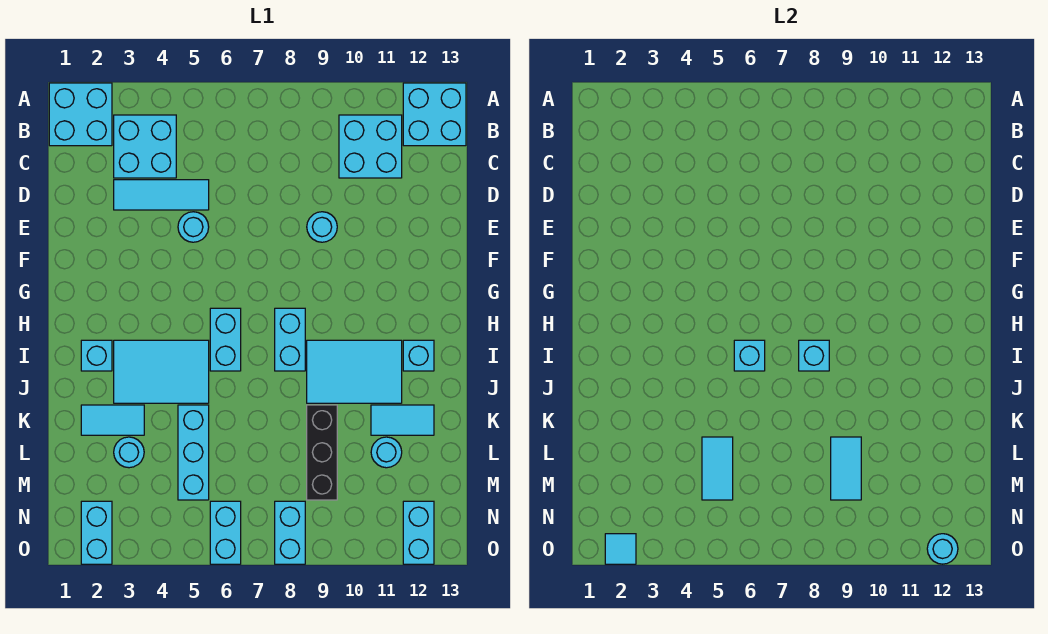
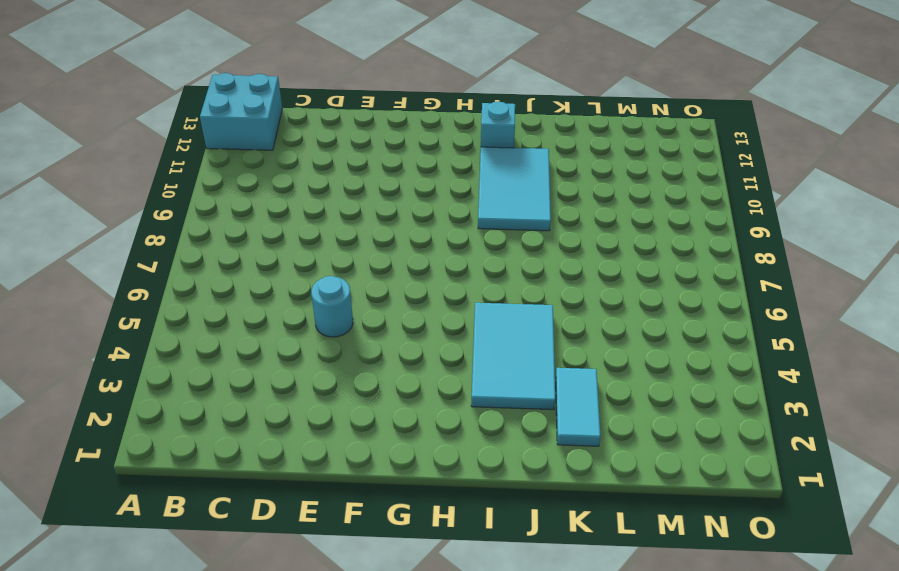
none -> cyan brick A1:B2 level 1
none -> cyan brick B3:C4 level 1
none -> cyan brick B10:C11 level 1

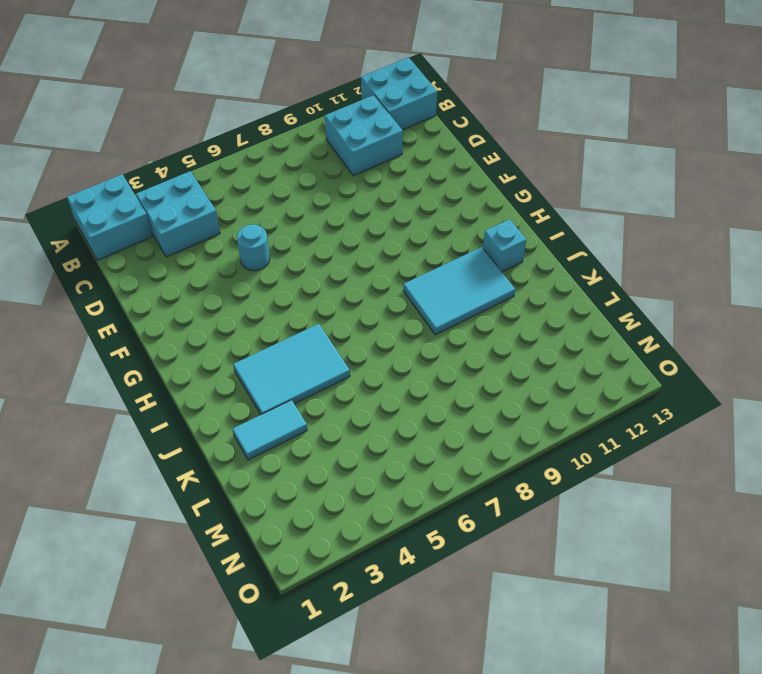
none -> cyan tile D3:D5 level 1
none -> cyan round brick E9 level 1
none -> cyan brick H6:I6 level 1

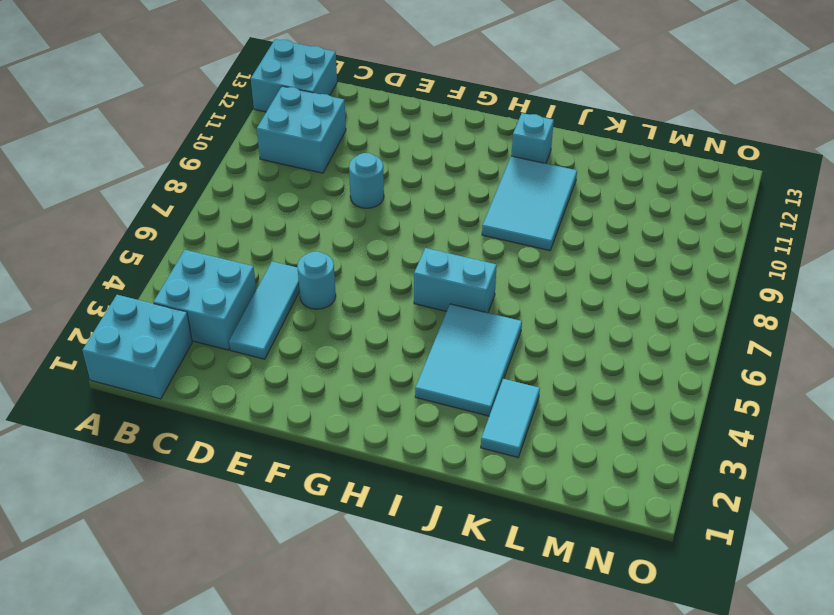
none -> cyan brick H8:I8 level 1
none -> cyan brick I2 level 1
none -> cyan brick K5:M5 level 1

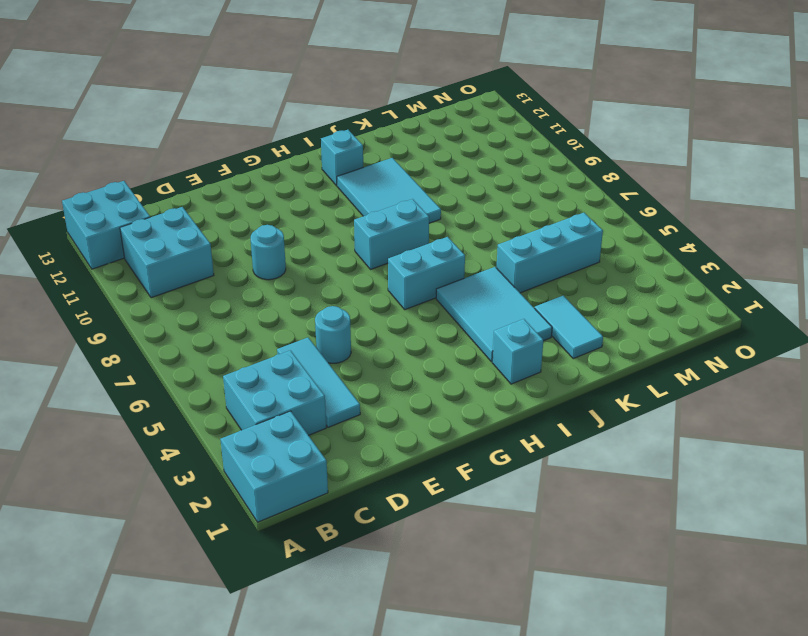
none -> black brick K9:M9 level 1
none -> cyan tile K11:K12 level 1
none -> cyan round brick L3 level 1

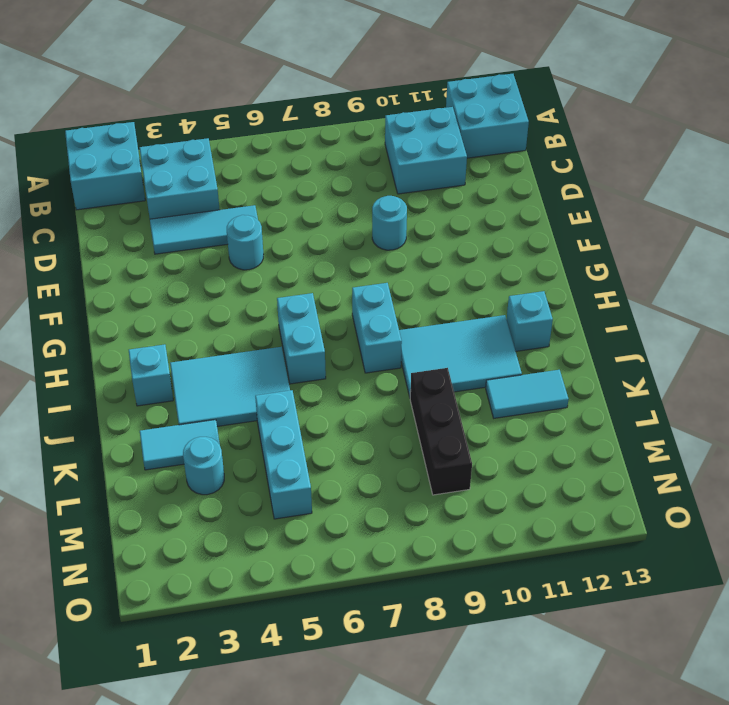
none -> cyan round brick L11 level 1
none -> cyan brick N2:O2 level 1
none -> cyan brick N6:O6 level 1

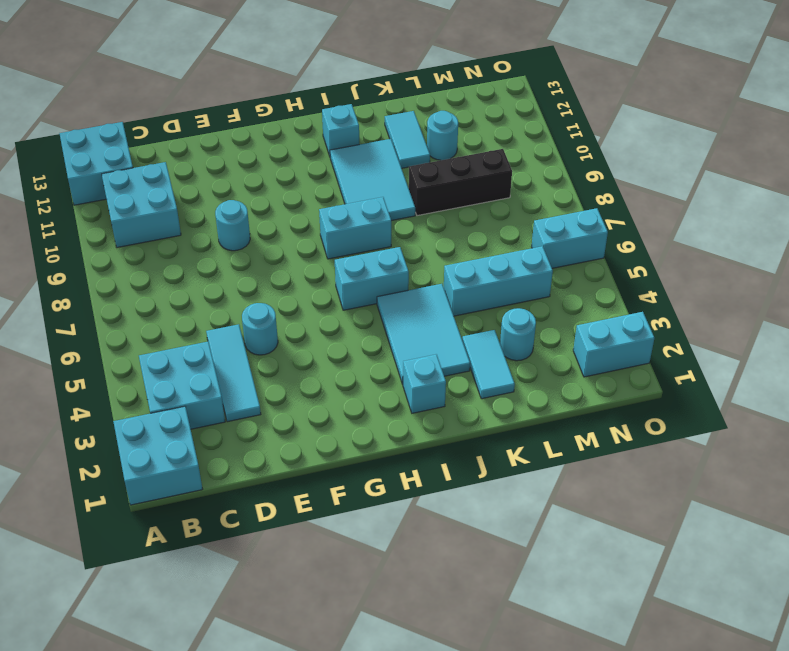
none -> cyan brick N8:O8 level 1
none -> cyan brick N12:O12 level 1
none -> cyan brick I6 level 2

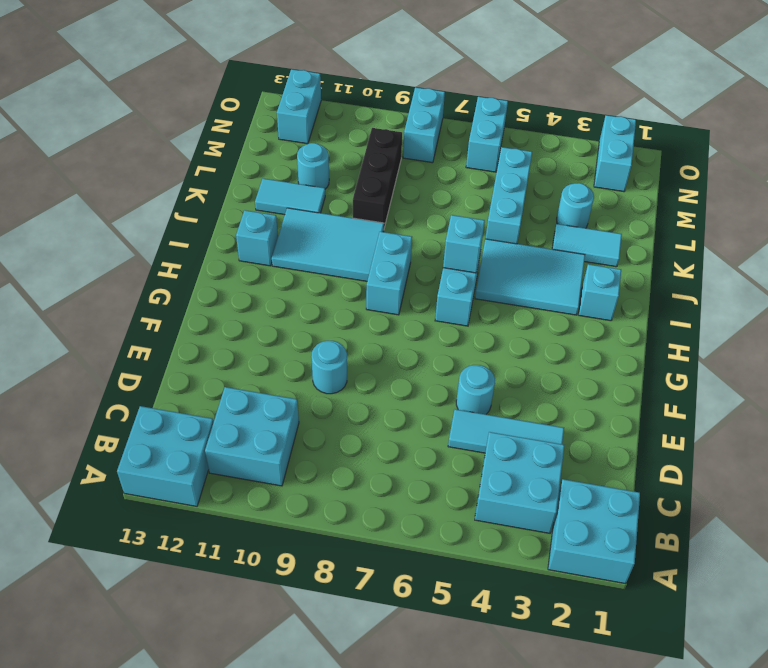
none -> cyan brick I8 level 2
none -> cyan tile L5:M5 level 2
none -> cyan tile L9:M9 level 2

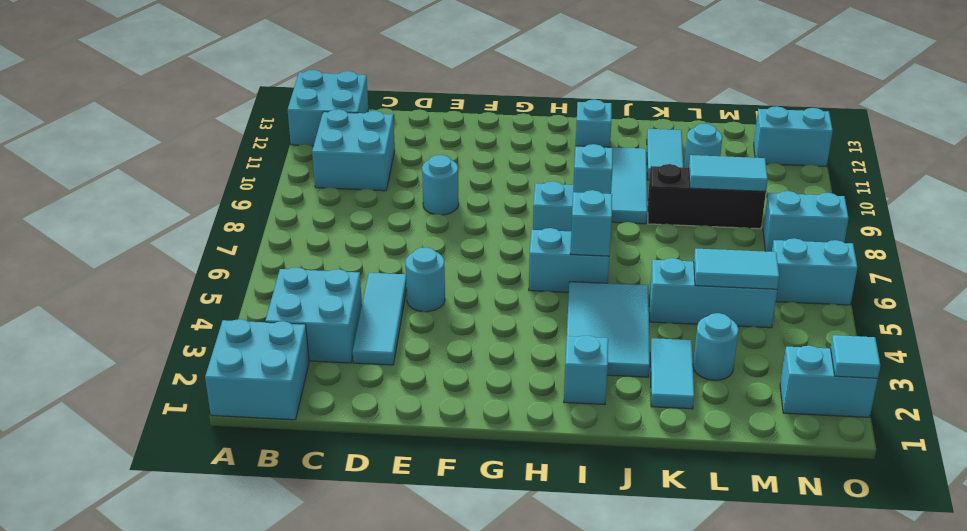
none -> cyan round brick O12 level 2

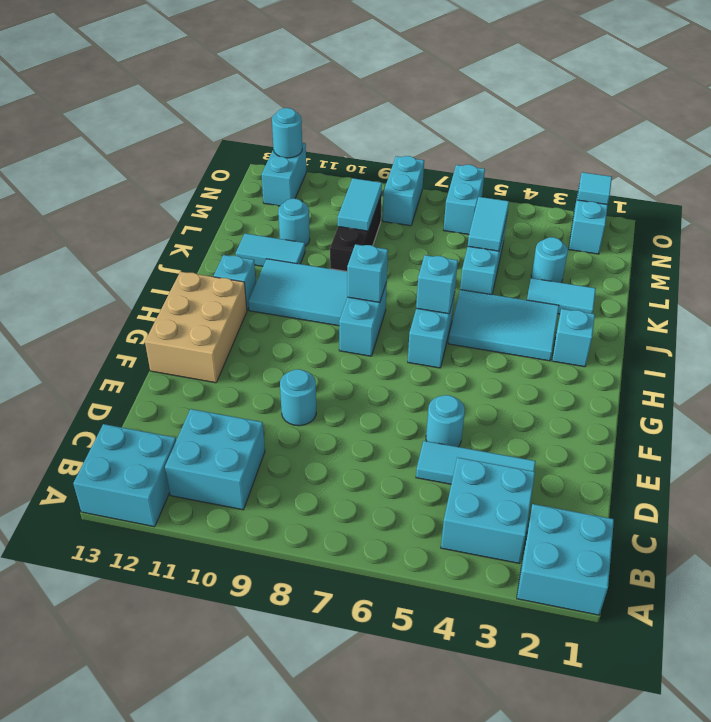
tan brick F12:H13 level 1 -> none

